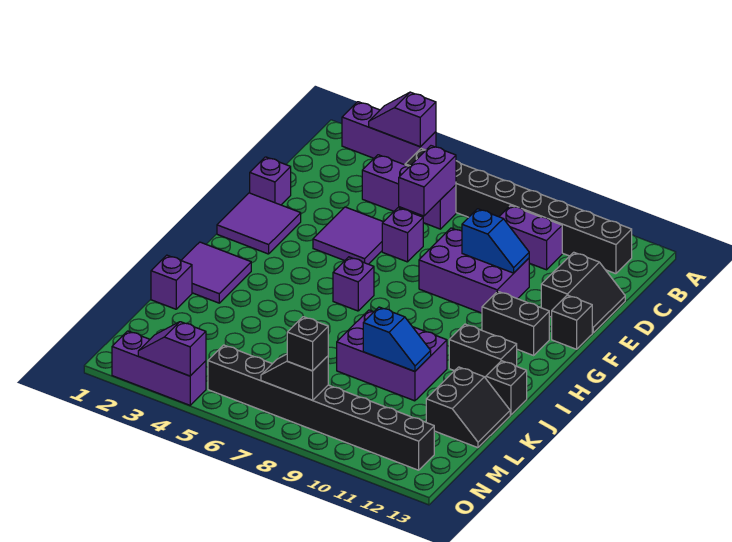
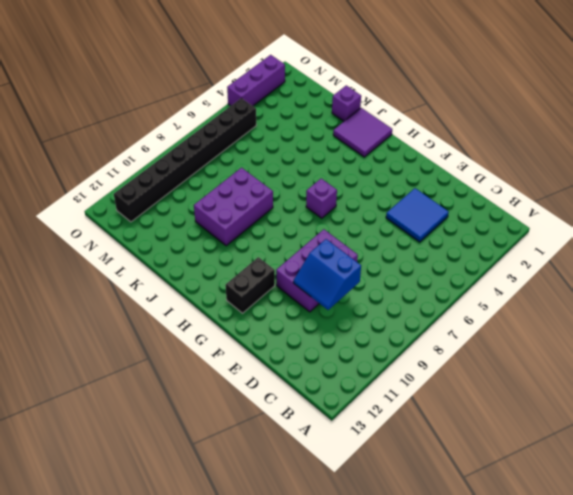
blue tile D3:E4 level 1 -> purple tile E4:F5 level 1
blue slope D9:E10 level 2 top 9 -> blue slope E9:E10 level 2 top 9
none -> purple brick A2:A4 level 1
none -> black brick B5:B12 level 1
none -> purple brick C4:C6 level 1

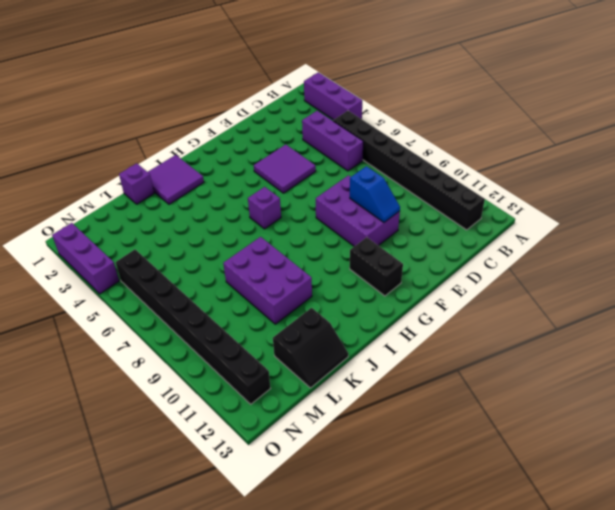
none -> purple brick C9:C10 level 1
none -> black slope D12:E13 level 1 top 12
none -> purple brick E1 level 1

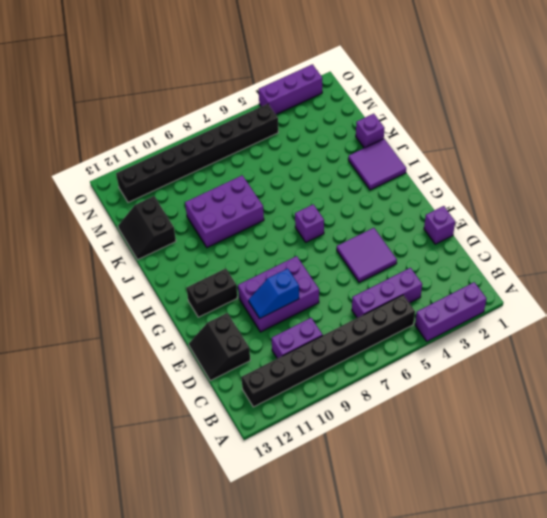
none -> purple brick E6 level 1
none -> purple tile F1:G2 level 1
none -> black brick F13 level 1

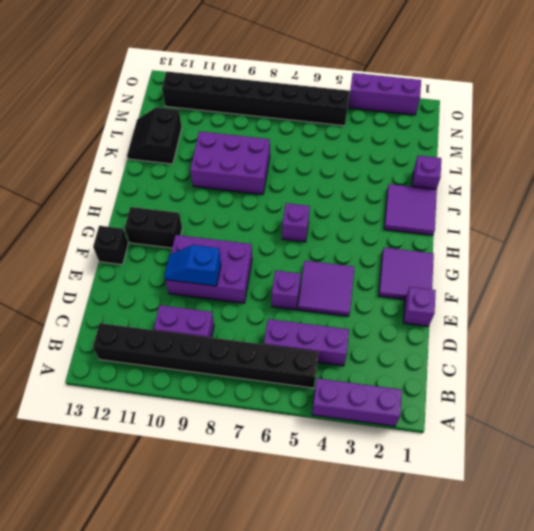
none -> black slope D12:E13 level 1 top 12
none -> black brick I11:I12 level 1
none -> black brick J13 level 1

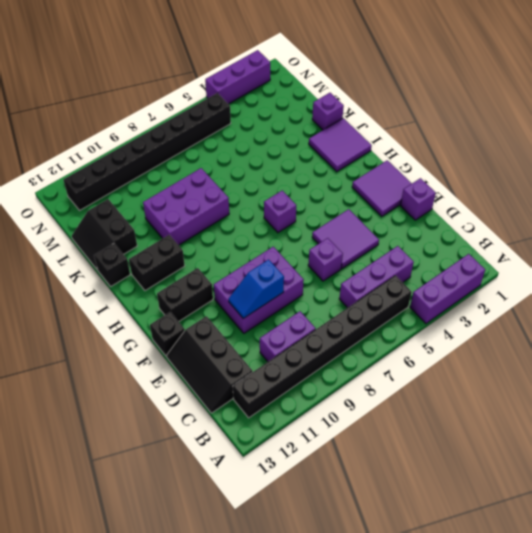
black slope C12:E13 level 1 top 12 -> black slope D12:E13 level 1 top 12
none -> purple slope A3:A4 level 2 top 4
none -> purple brick C6:D6 level 2
none -> blue slope K9:K10 level 2 top 9

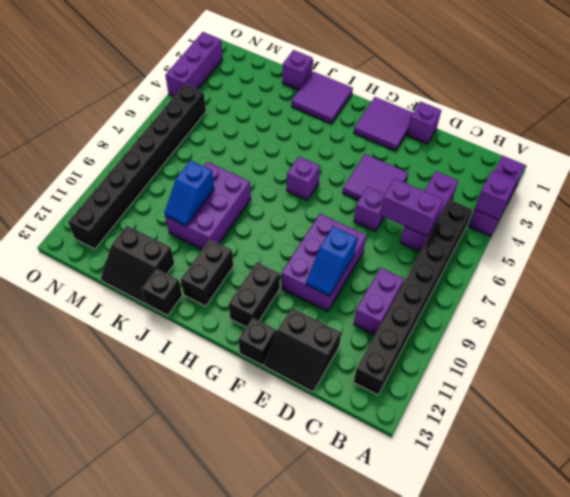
none -> black slope N7:N8 level 2 top 8
none -> purple slope O3:O4 level 2 top 4
none -> black brick N8 level 3

